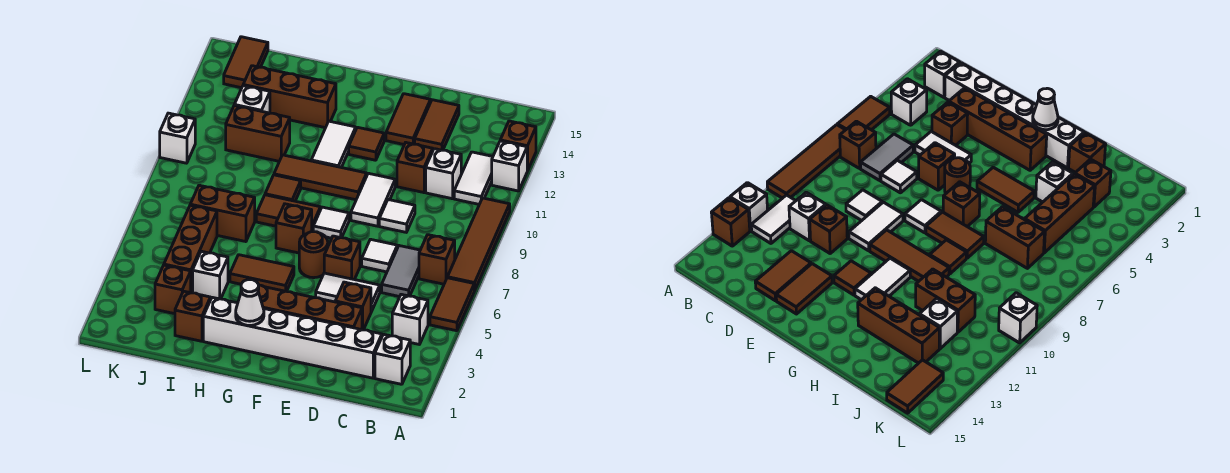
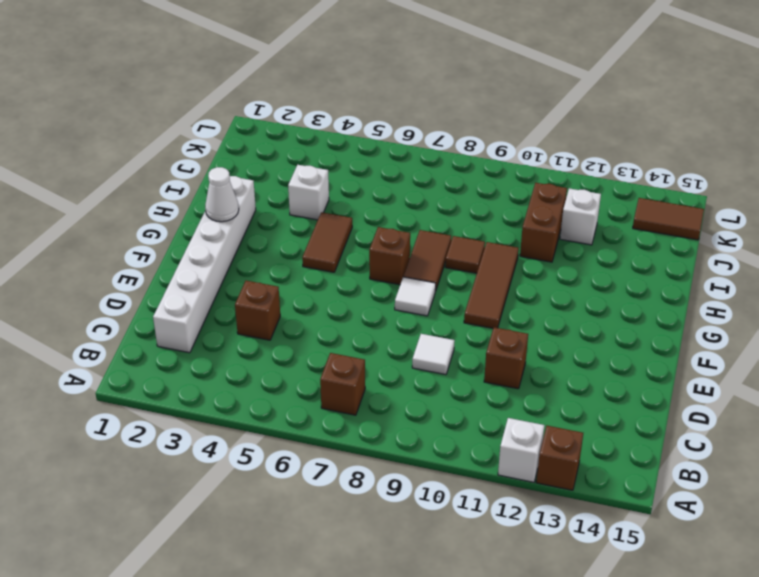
none -> brown tile A5:A6 level 1
none -> brown tile A7:A10 level 1
none -> white brick B2 level 1
none -> white brick B4 level 1

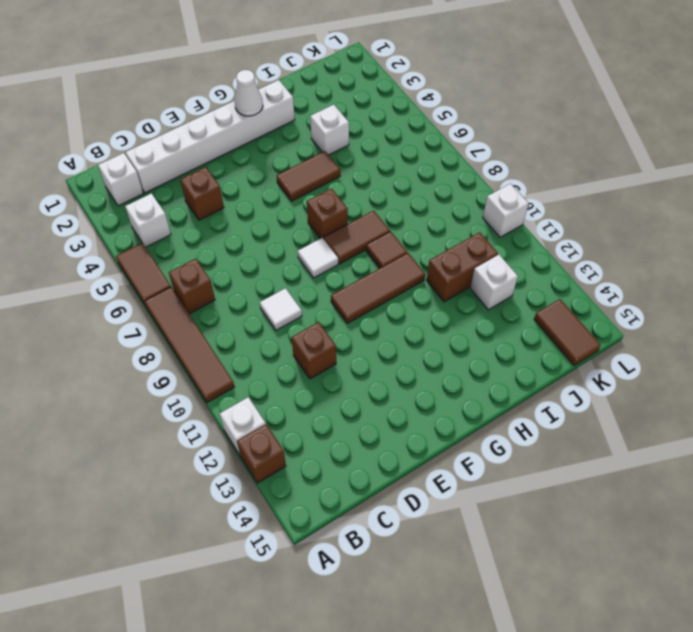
none -> white tile B11:B12 level 1
none -> grey tile C6:C7 level 1
none -> white brick C11 level 1
none -> brown brick D3:G3 level 1

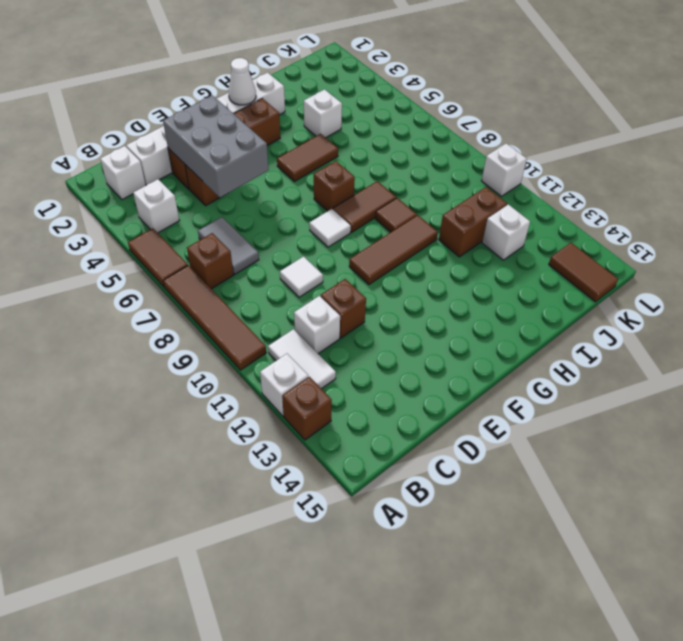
grey brick D3:E5 level 2 -> none
none -> white tile D5:E5 level 1
none -> white tile D7 level 1
none -> brown tile D13:D14 level 1
none -> brown brick E6 level 1

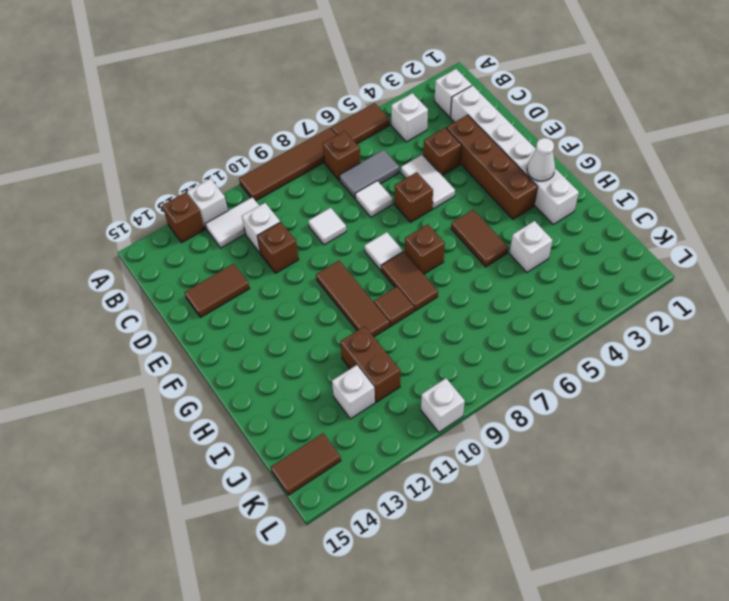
none -> white tile E9:E10 level 1
none -> brown tile E13:E14 level 1
none -> brown round brick F6 level 1
none -> brown tile F12 level 1

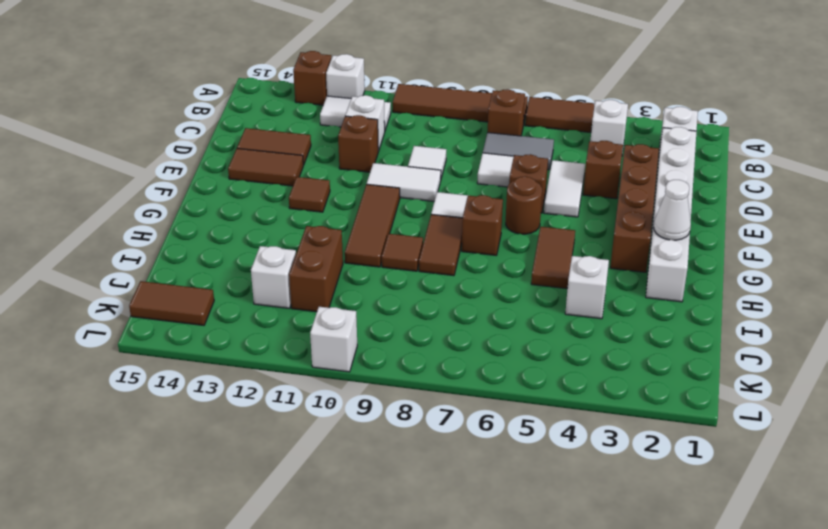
none -> white tile G11:G12 level 1
none -> brown brick H13:J13 level 1
none -> brown brick I2 level 1
none -> brown brick I7:J7 level 1

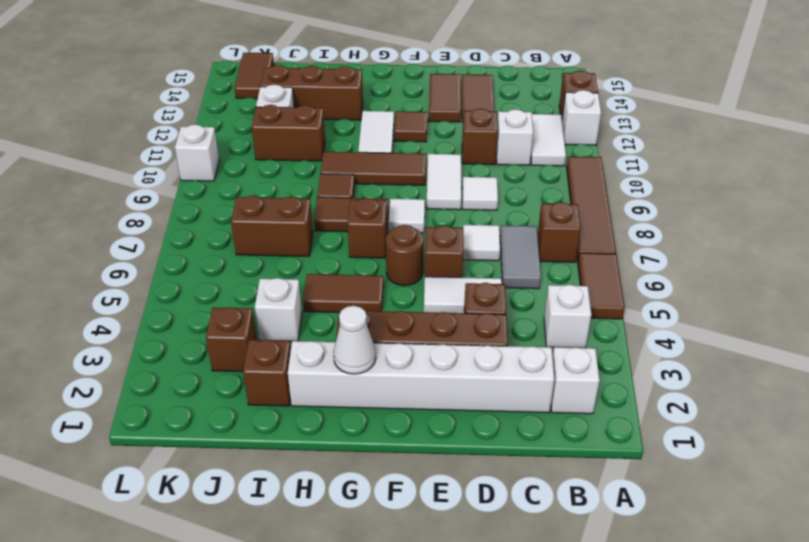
none -> brown brick J4:J6 level 1

